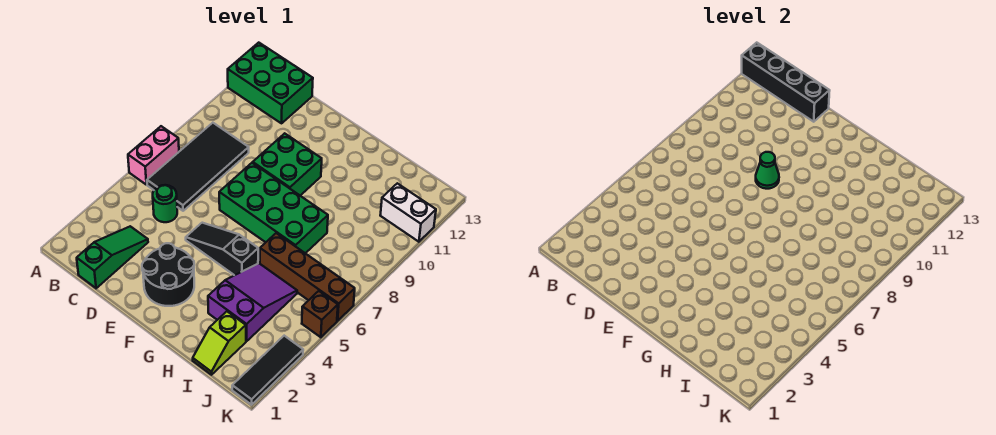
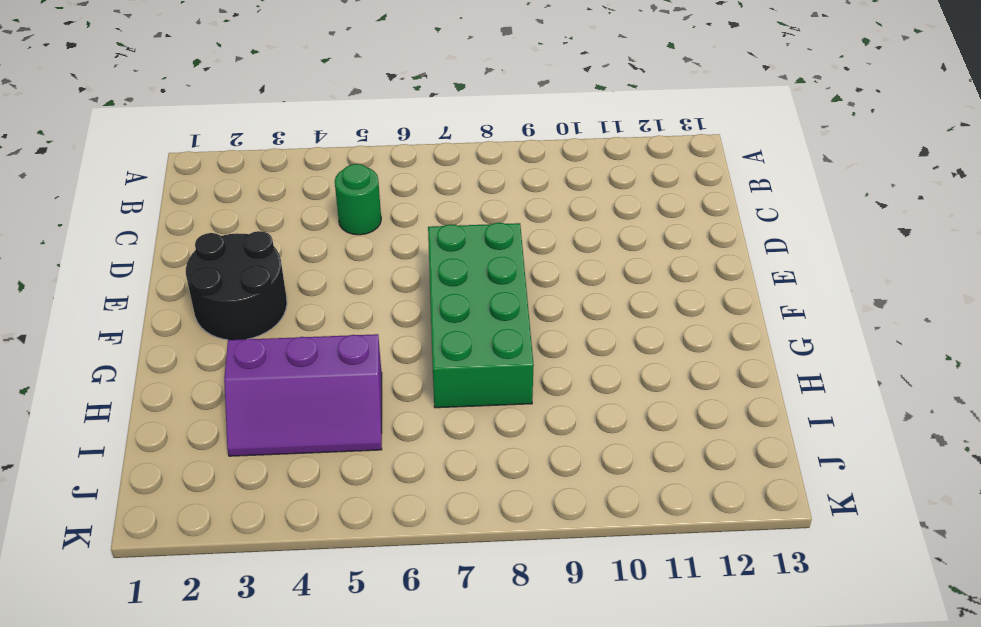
purple slope H3:I5 level 1 top H -> purple slope H3:I5 level 1 top 3
none -> pink brick A6:A7 level 1
none -> green brick A12:C13 level 1
none -> black tile B6:C9 level 1

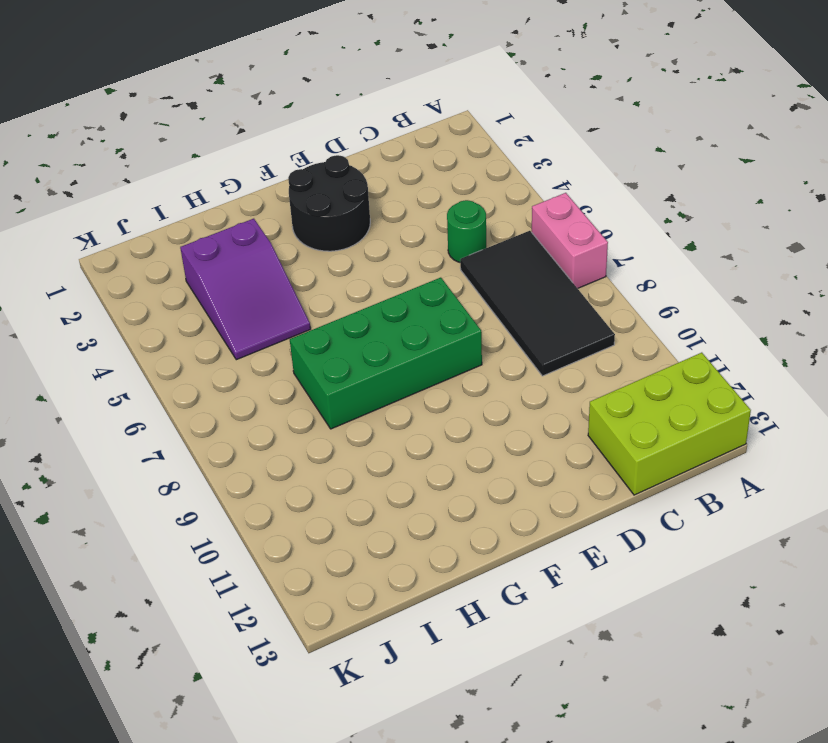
lime brick A12:C13 level 1 -> green brick A12:C13 level 1
none -> green slope C1:C3 level 1 top 1
none -> black slope E5:G5 level 1 top G
none -> green brick E9:F10 level 1

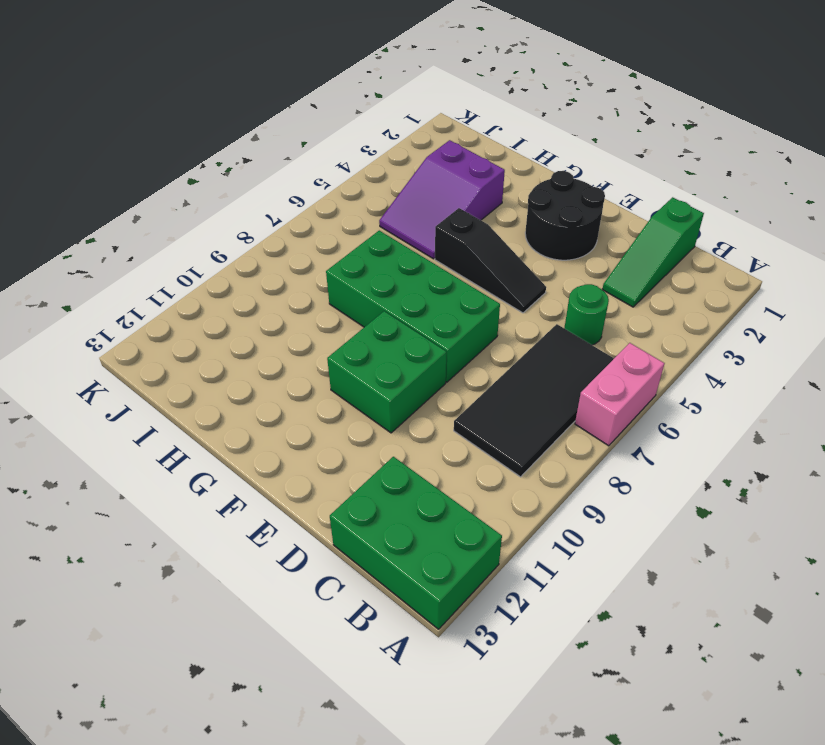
none -> brown brick H6:K6 level 1
none -> lime slope I1:I2 level 1 top 2
none -> white brick J11:K11 level 1

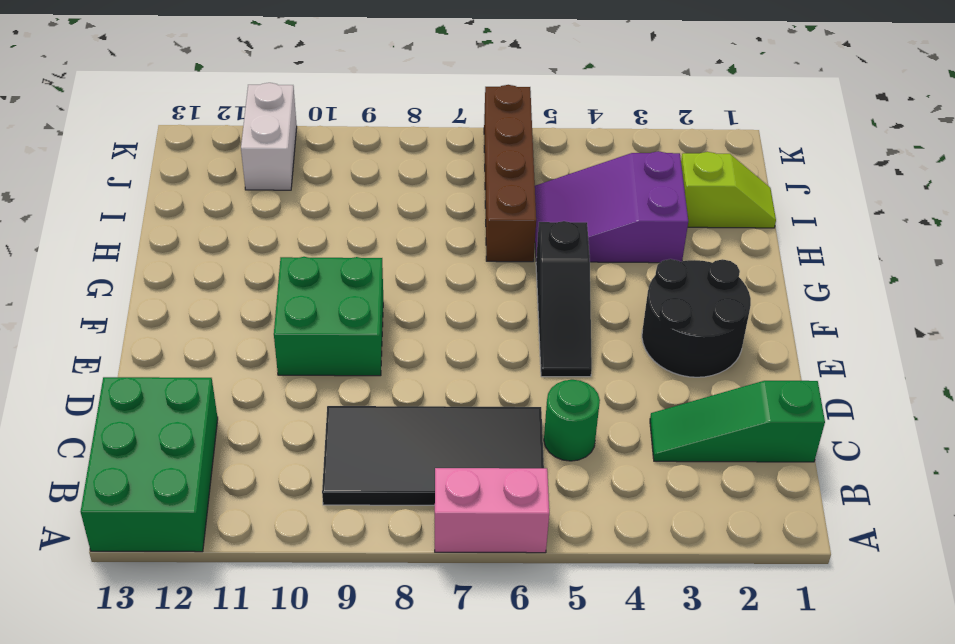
none -> green brick E7:H8 level 1
none -> black tile K1:K3 level 1
none -> brown brick K5 level 1

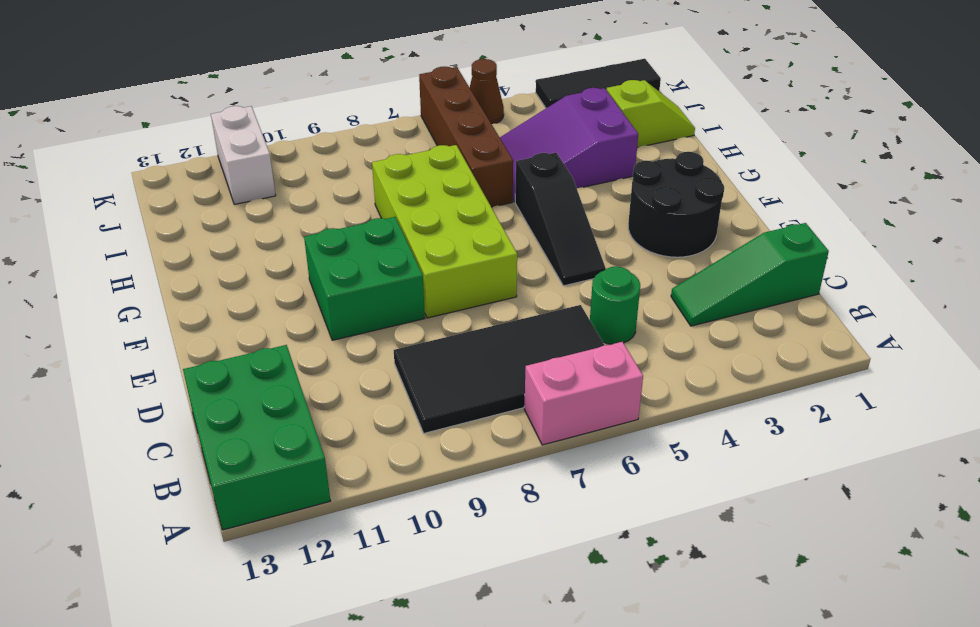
lime brick E7:H8 level 1 -> green brick E7:H8 level 1
brown cone K5 level 1 -> brown brick K5 level 1
none -> black brick A13:D13 level 2
none -> green cone E9 level 2

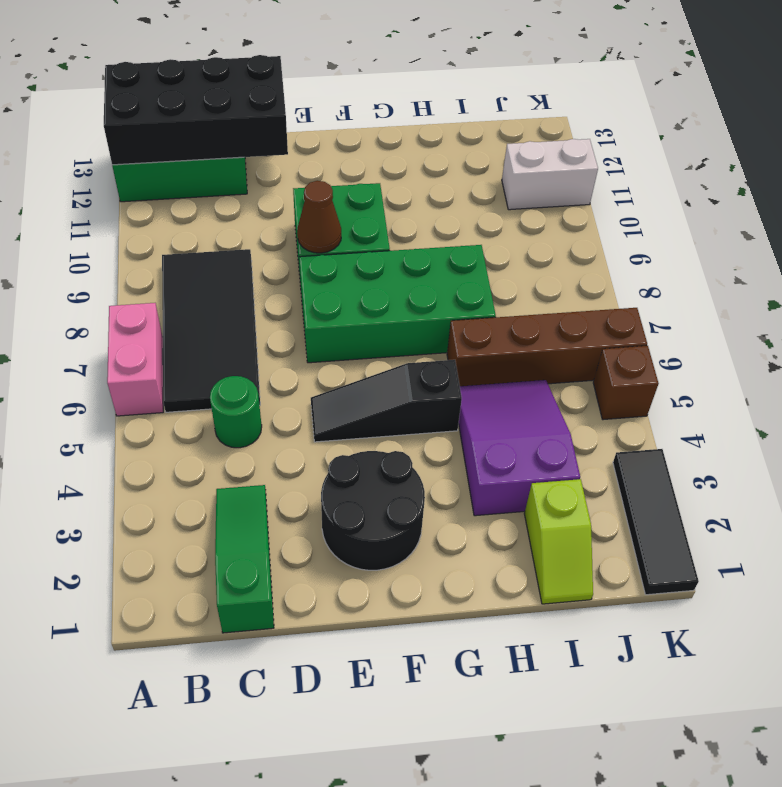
black brick A12:D13 level 2 -> black brick A13:D13 level 2
brown cone E9 level 2 -> green cone E9 level 2

